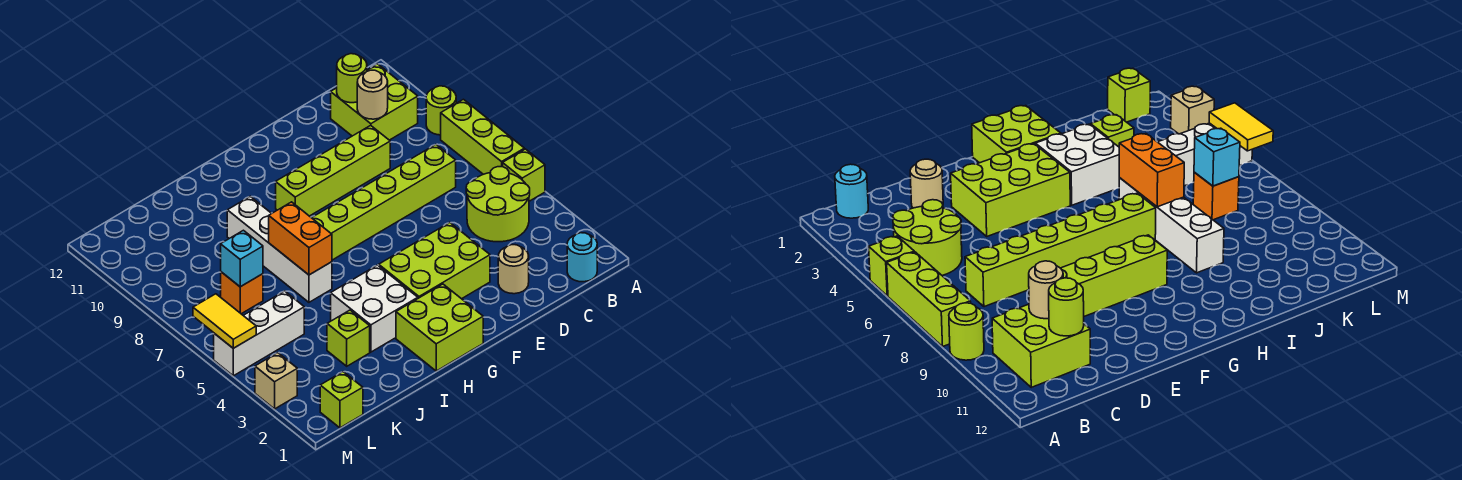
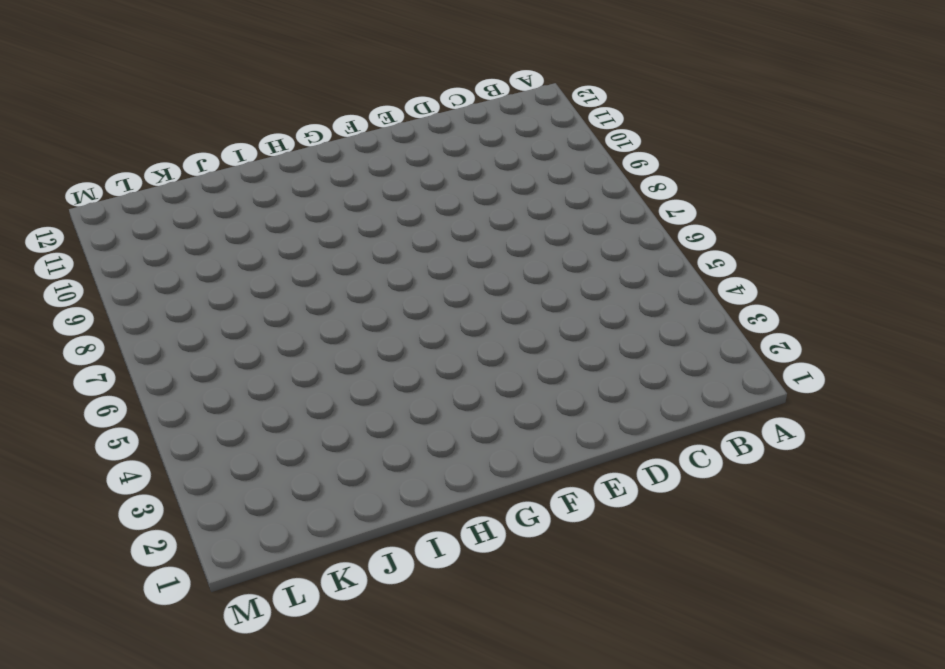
none -> lime brick A5 level 1
none -> lime brick A6:A8 level 1
none -> lime round brick A9 level 1

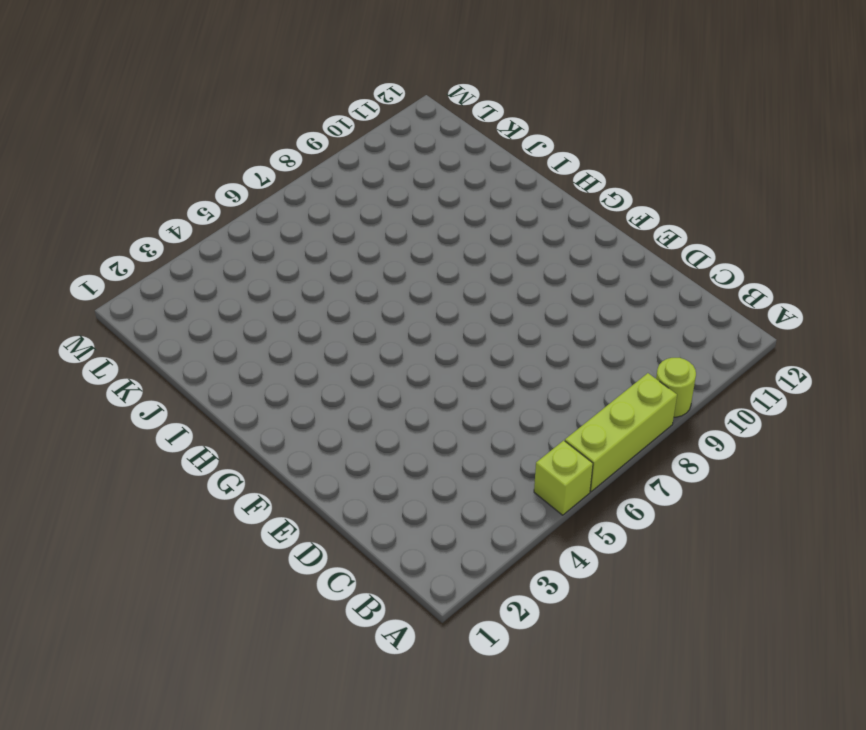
none -> cyan round brick B1 level 1
none -> lime round brick B4:C5 level 1
none -> lime brick B10:C11 level 1

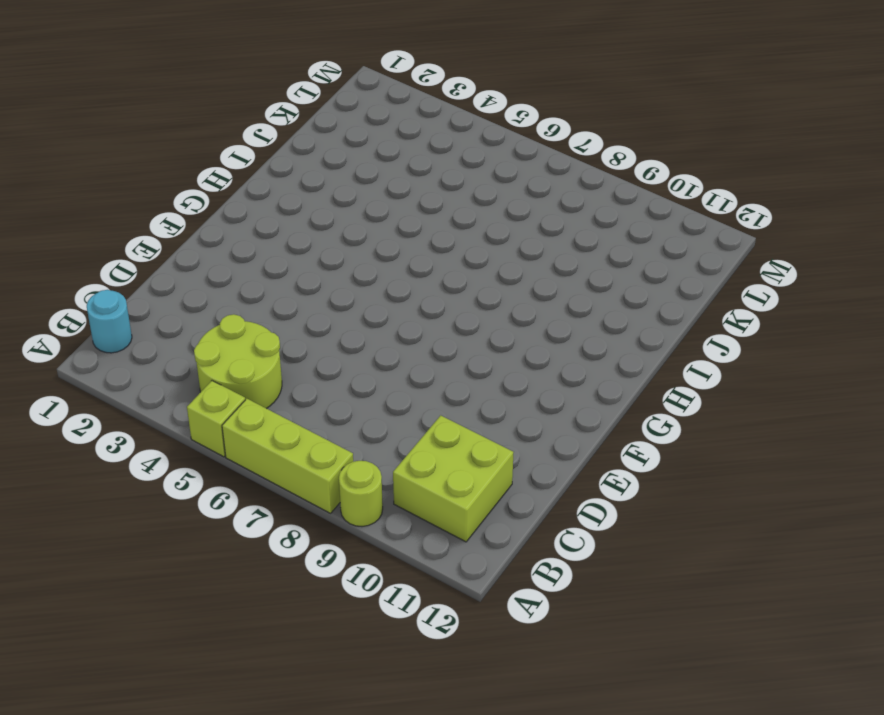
none -> lime brick C7:H7 level 1
none -> tan round brick D2 level 1
none -> lime brick D9:G9 level 1

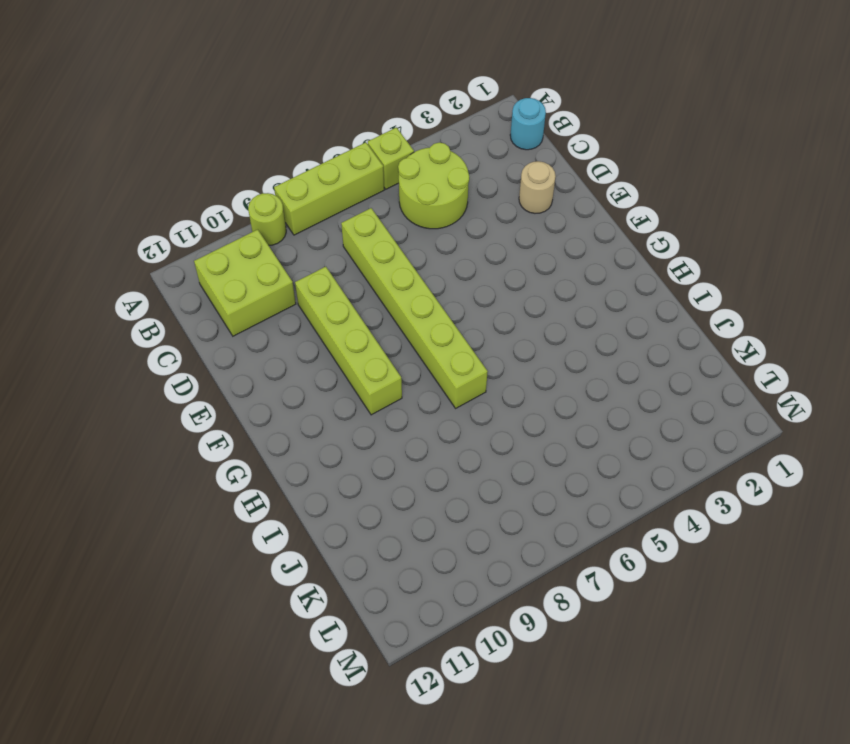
none -> lime brick E3:G4 level 1
none -> lime brick G1:H2 level 1
none -> white brick H3:I4 level 1

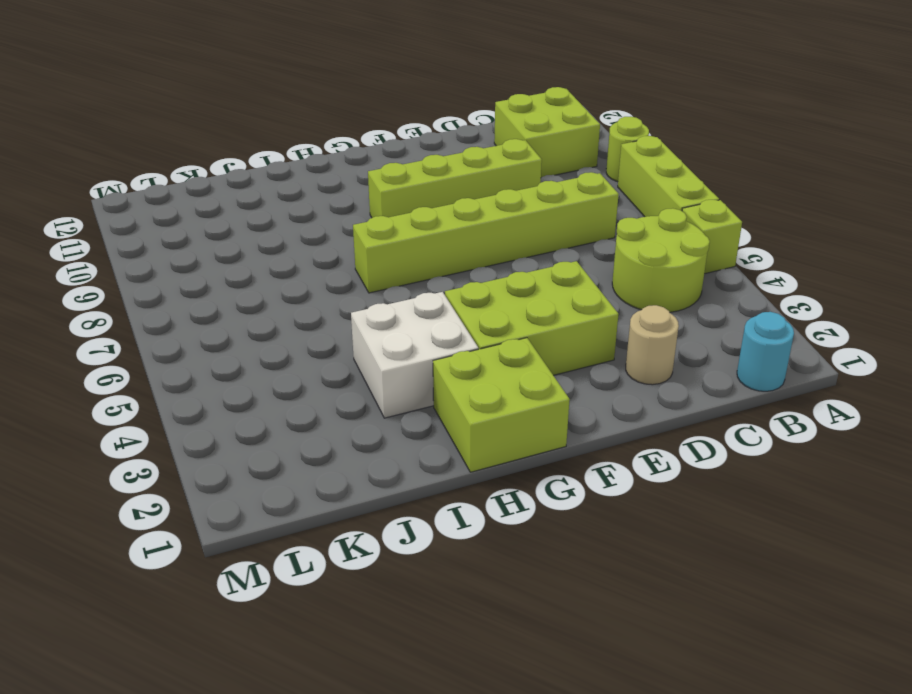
none -> white brick I6:I9 level 1
none -> lime brick J3 level 1
none -> white brick K5:M5 level 1

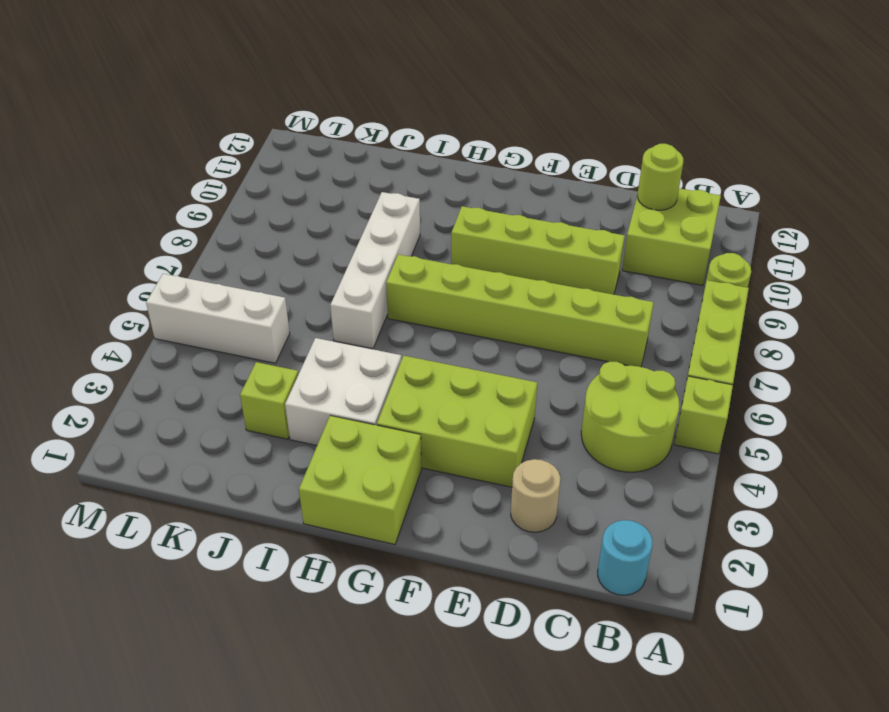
none -> orange brick K7 level 1
none -> lime brick L1 level 1
none -> tan brick M3 level 1

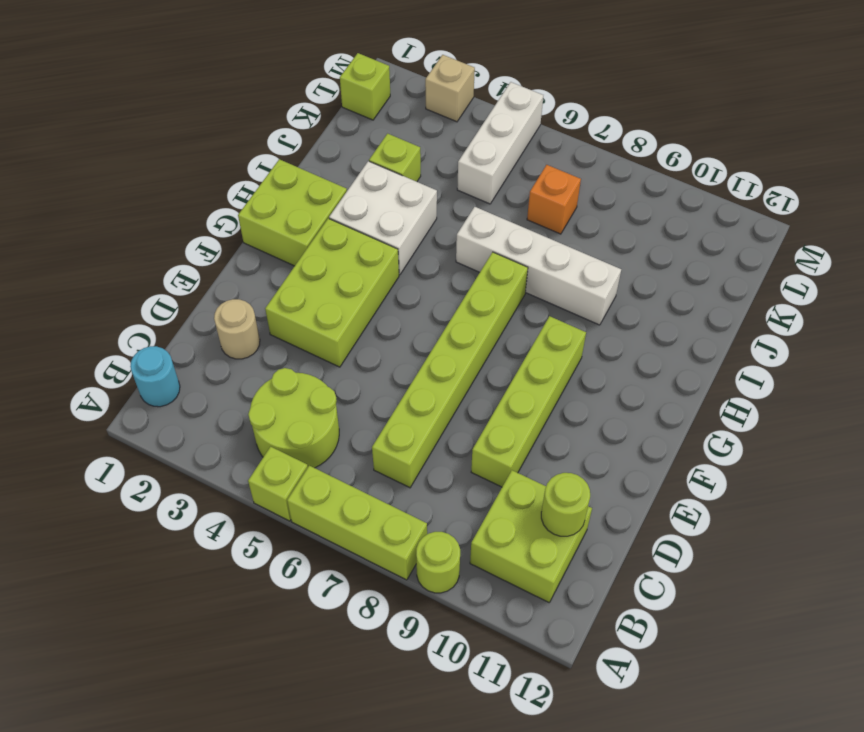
none -> tan round brick C10 level 2
none -> orange brick I6:I7 level 2
none -> cyan brick K7 level 2

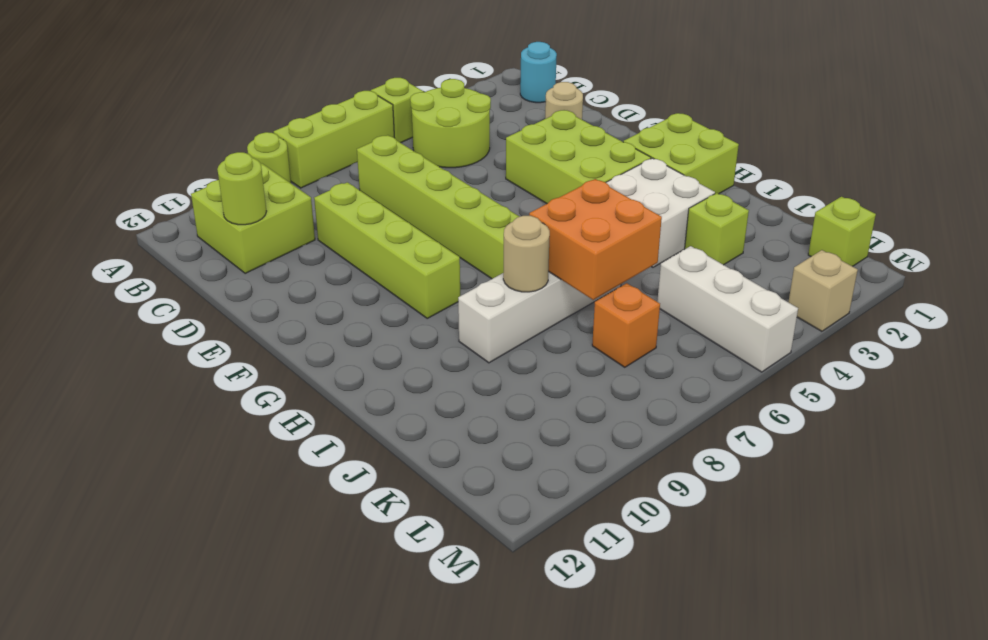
orange brick I6:J7 level 2 -> orange brick I6:I7 level 2
tan round brick I8 level 2 -> tan round brick C10 level 2
none -> cyan brick K7 level 2
none -> yellow tile M5:M6 level 2

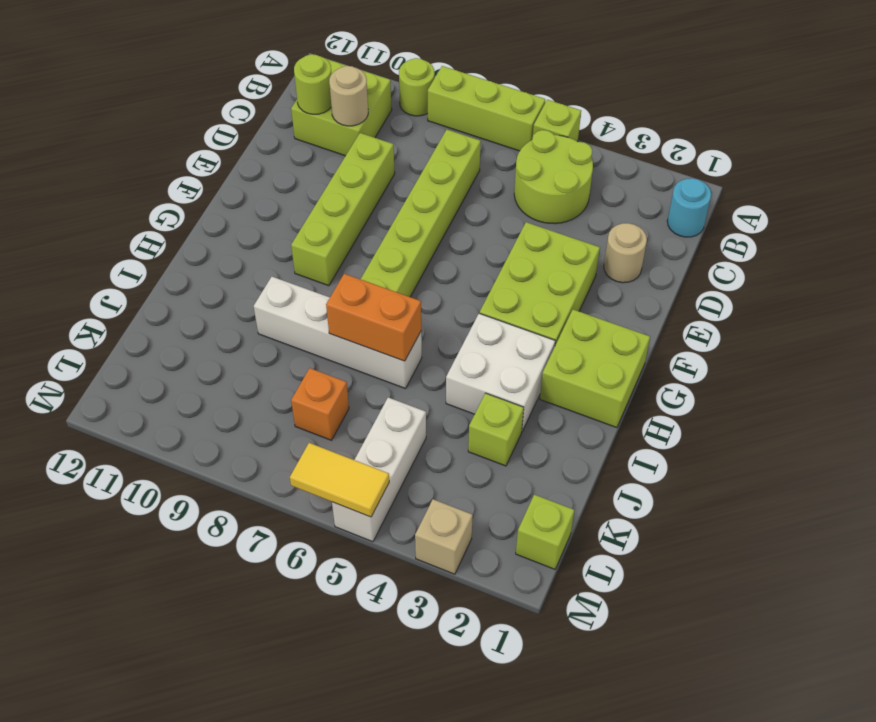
none -> cyan brick K7 level 2

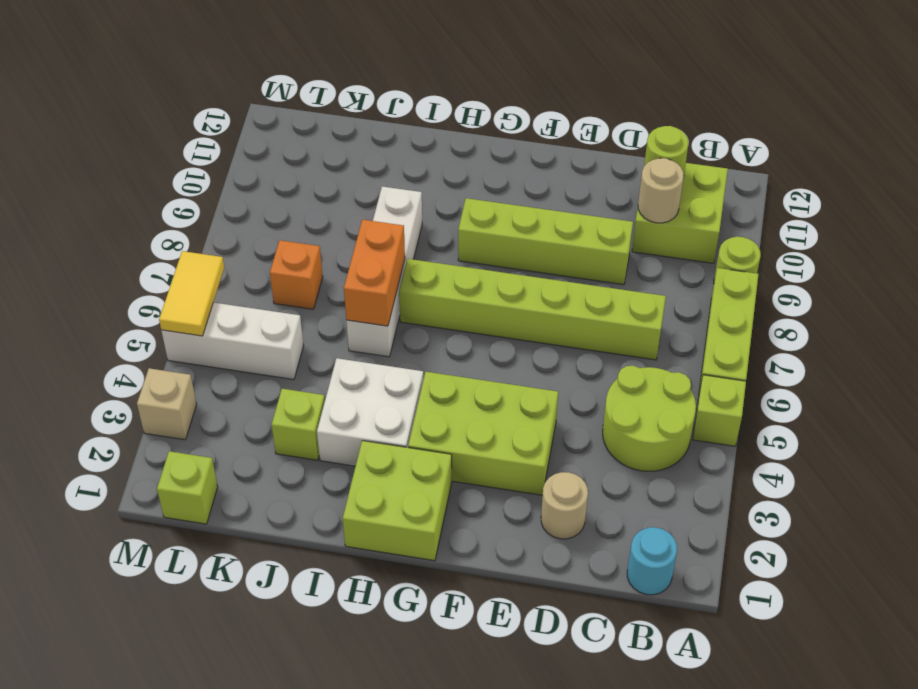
none -> cyan brick K7 level 2

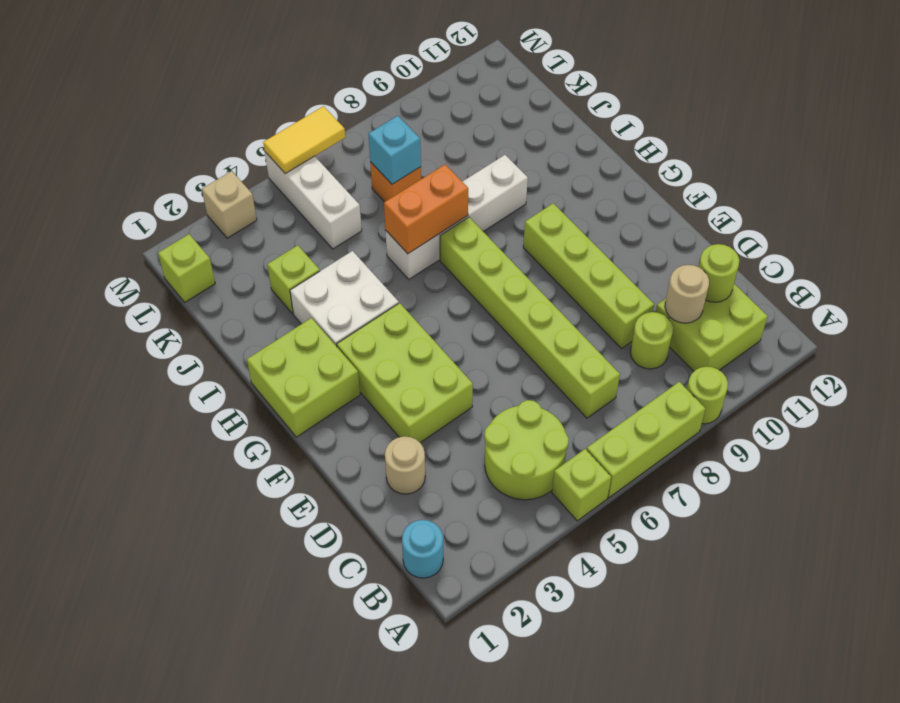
lime round brick C9 level 1 -> none

